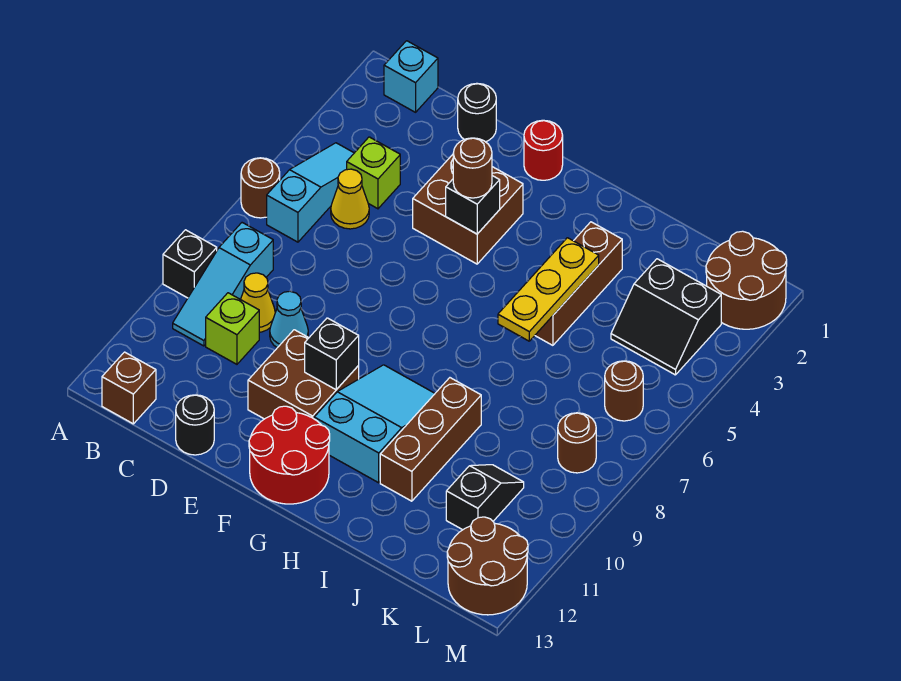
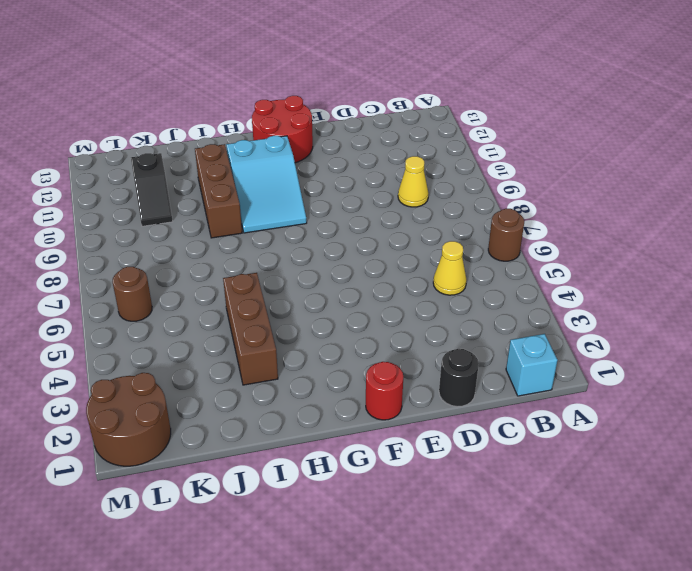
none -> black brick A9 level 1
none -> cyan slope B4:B6 level 1 top 6
none -> cyan slope B8:B10 level 1 top 8
none -> brown brick B13 level 1

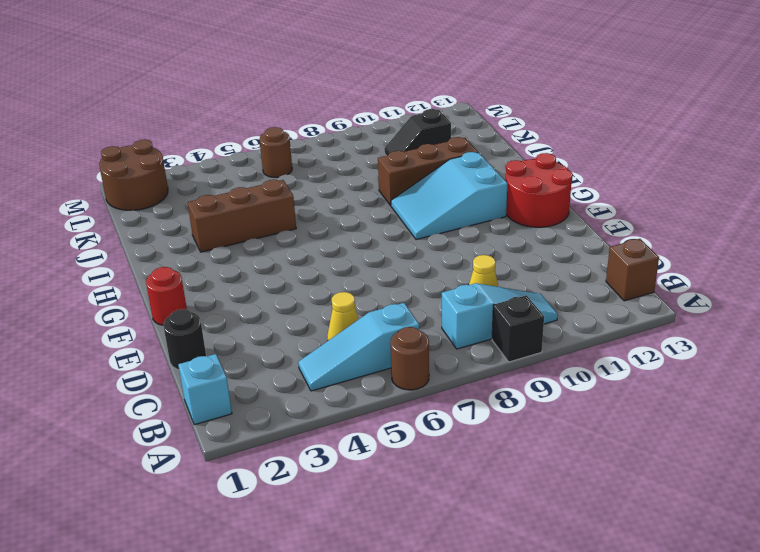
none -> lime brick C4 level 1
none -> lime brick C10 level 1
none -> cyan cone D9 level 1
none -> black round brick D13 level 1

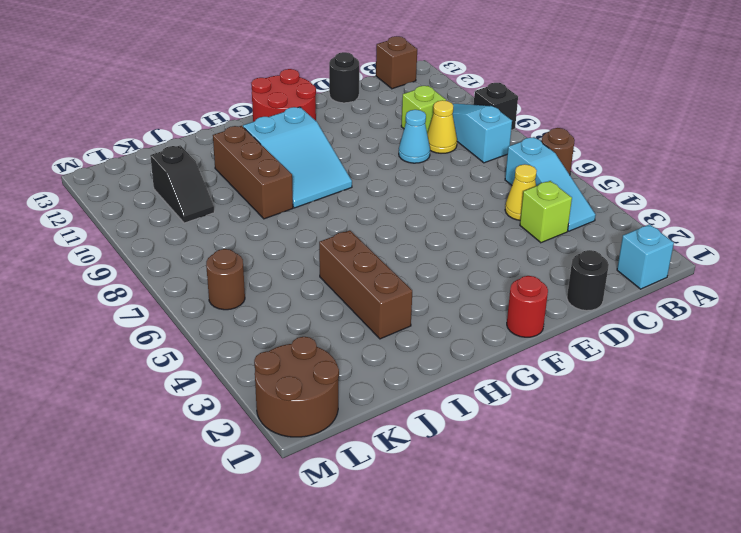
none -> brown brick E3:F4 level 1
none -> brown brick E10:F11 level 1
none -> black slope K3:L4 level 1 top 3
none -> brown round brick L8 level 1

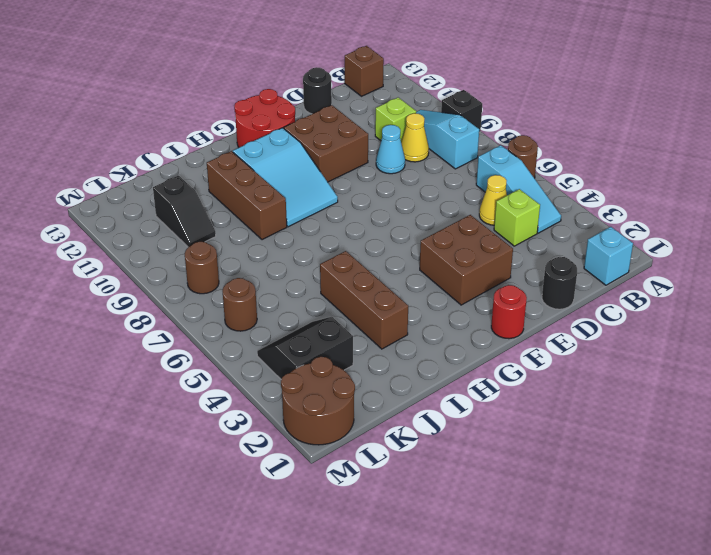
none -> brown round brick L12:M13 level 1
none -> black brick F4 level 2
none -> black brick F10 level 2
none -> yellow plate I4:I6 level 2

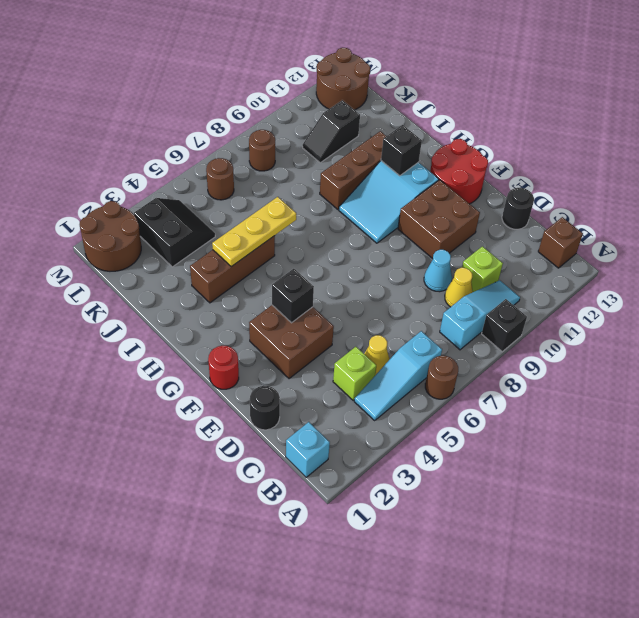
black brick H11 level 2 -> black brick F10 level 2
none -> brown round brick F4 level 3

